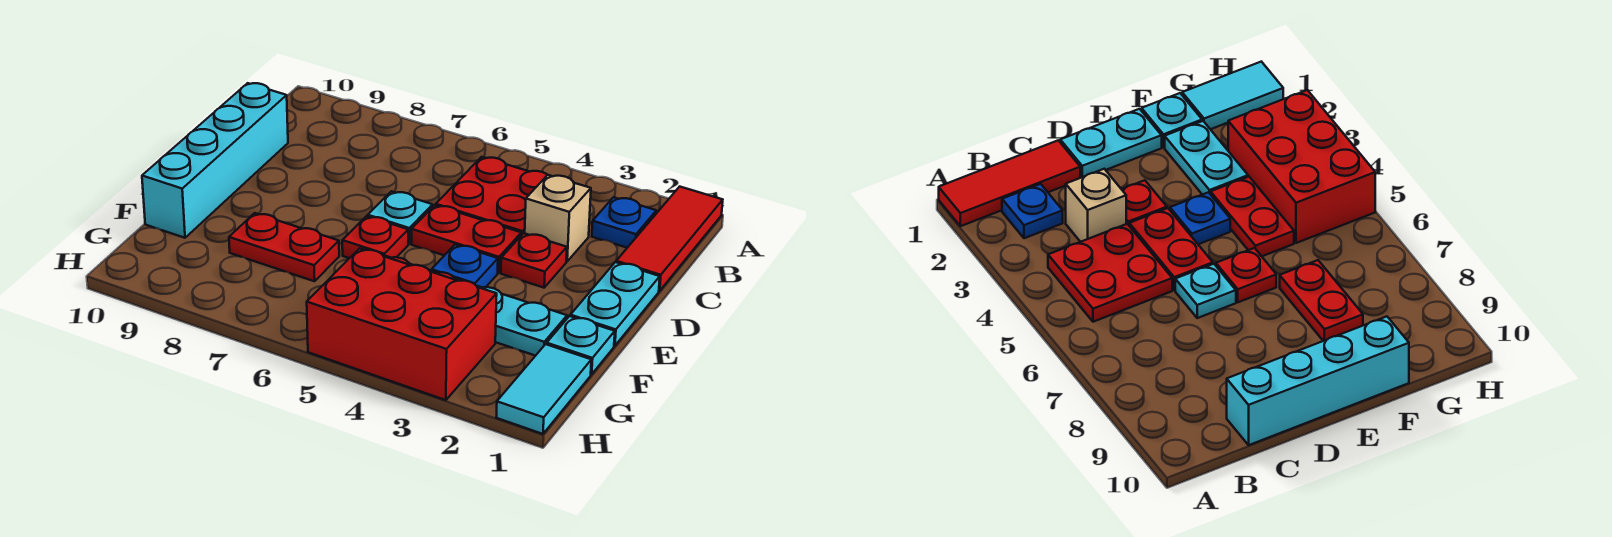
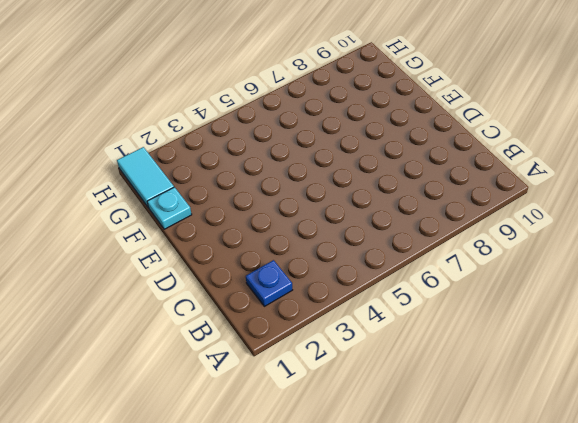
none -> red tile A1:C1 level 1
none -> red plate B4:C5 level 1
none -> tan brick C3 level 1

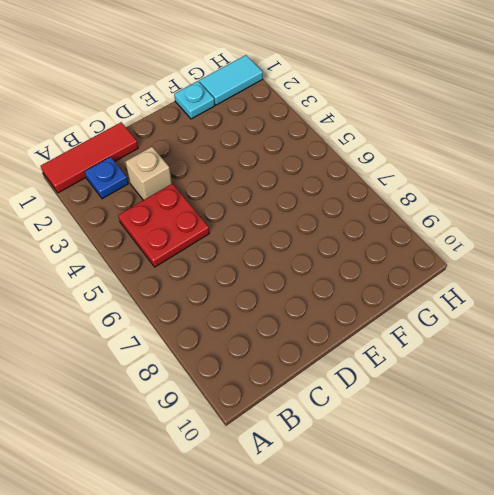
none -> cyan brick C10:F10 level 1
none -> cyan plate D1:E1 level 1
none -> red plate D3 level 1

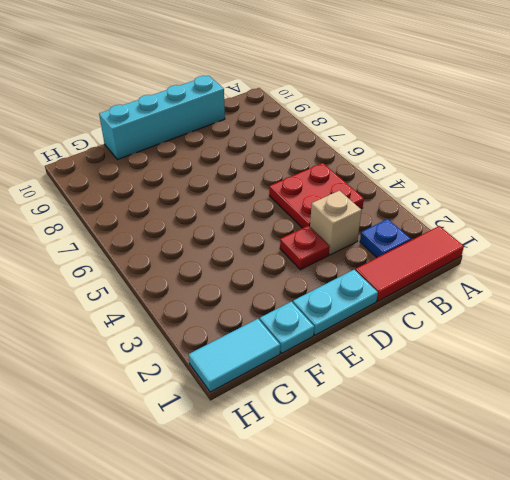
none -> red plate D4:D5 level 1
none -> cyan plate D6 level 1
none -> blue plate E4 level 1

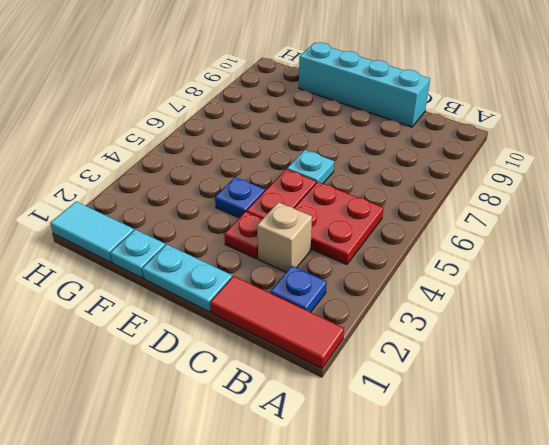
none -> red plate E6 level 1
none -> cyan plate F2:F3 level 1
none -> red plate F4:F5 level 1

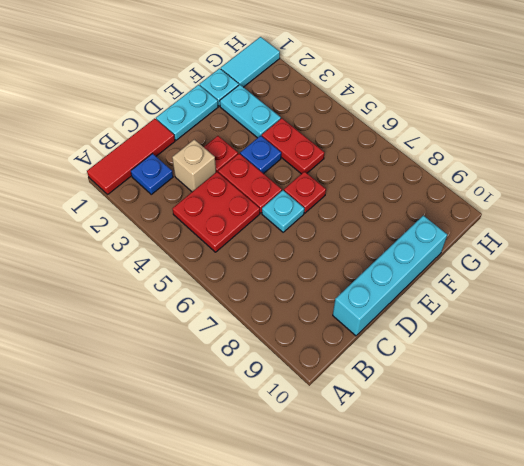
none -> red plate F7:F8 level 1
none -> red brick G3:H5 level 1

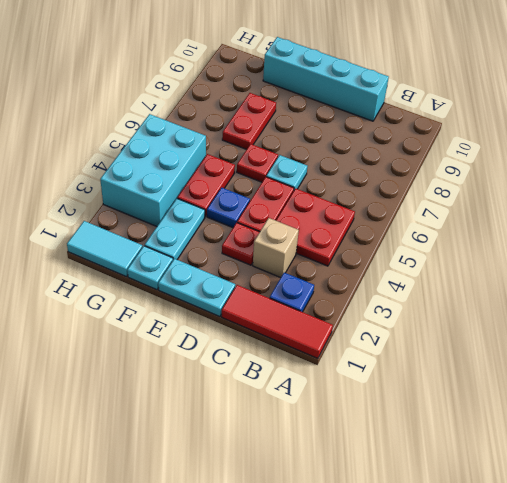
cyan brick G3:H5 level 1 -> red brick G3:H5 level 1

